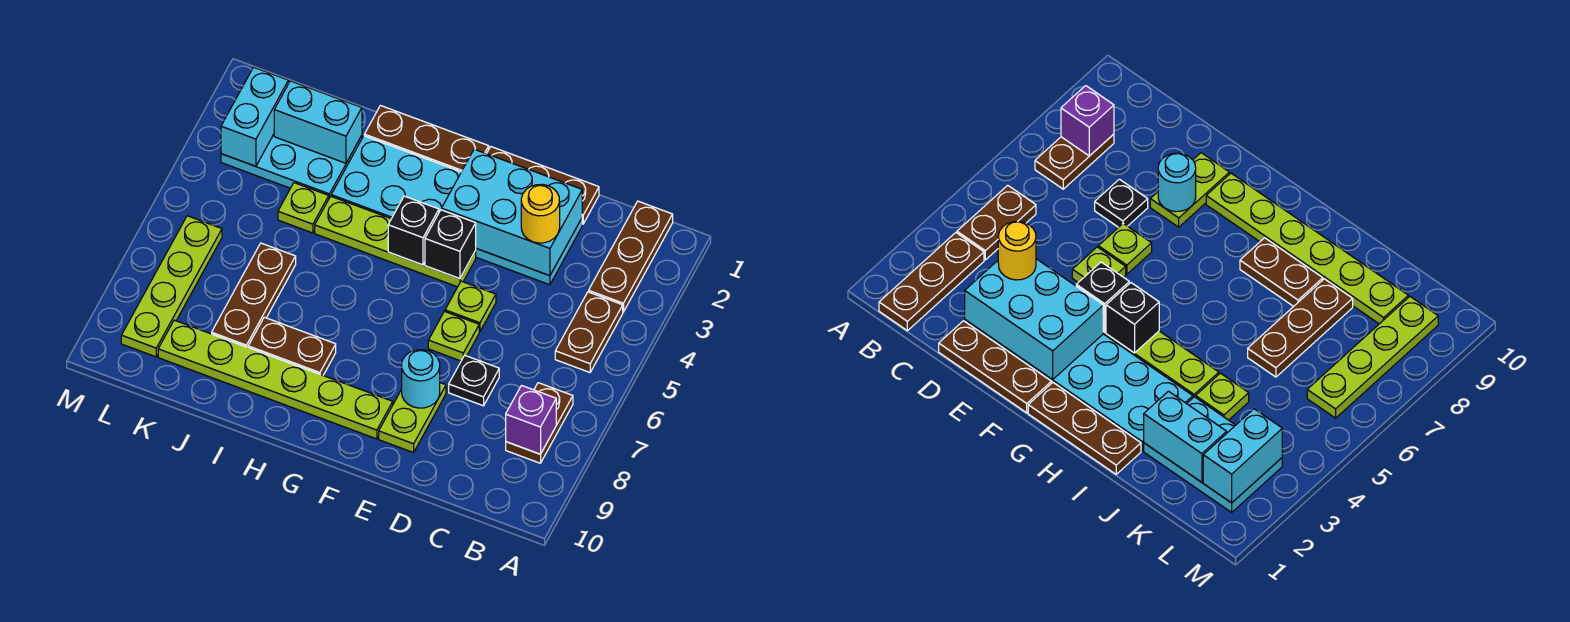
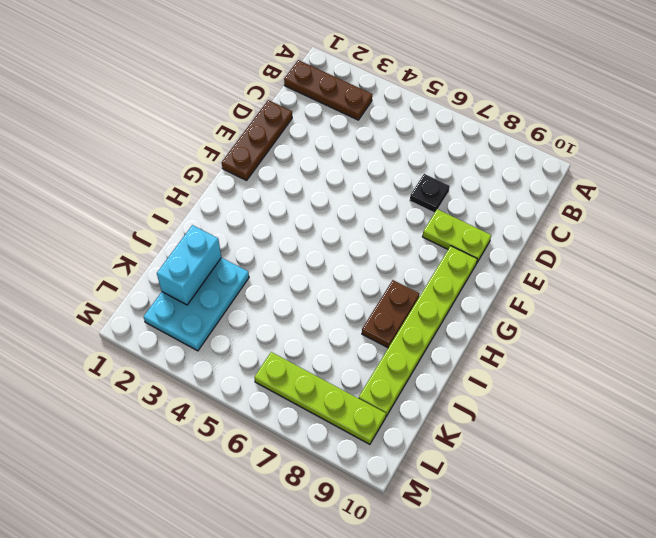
none -> brown plate B4:B5 level 1
none -> brown plate B7:B8 level 1
none -> cyan plate D2:I3 level 1

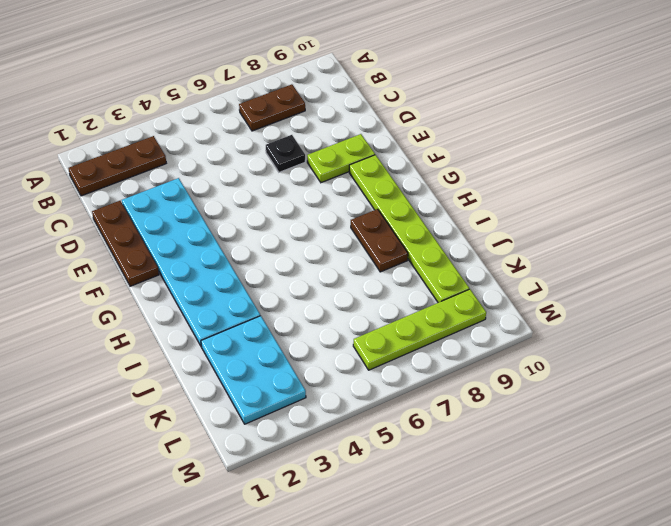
none -> brown plate B4:B5 level 1
none -> lime plate E5 level 1
none -> lime plate E6 level 1

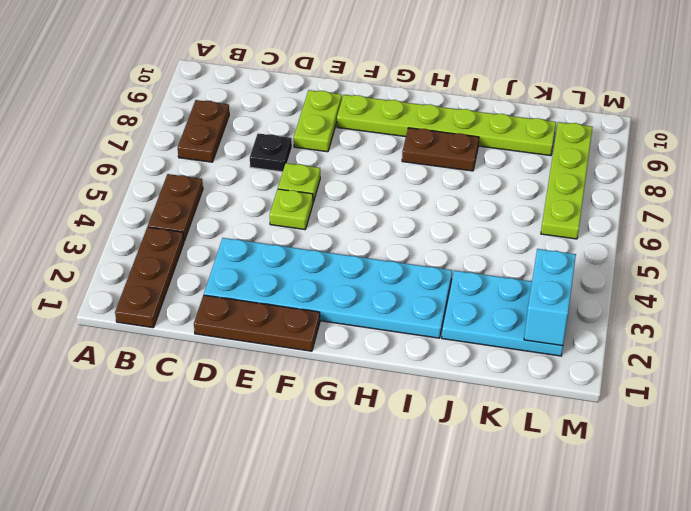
none -> lime plate F4:I4 level 1
none -> brown plate G1:I1 level 1
none -> lime plate J4 level 1

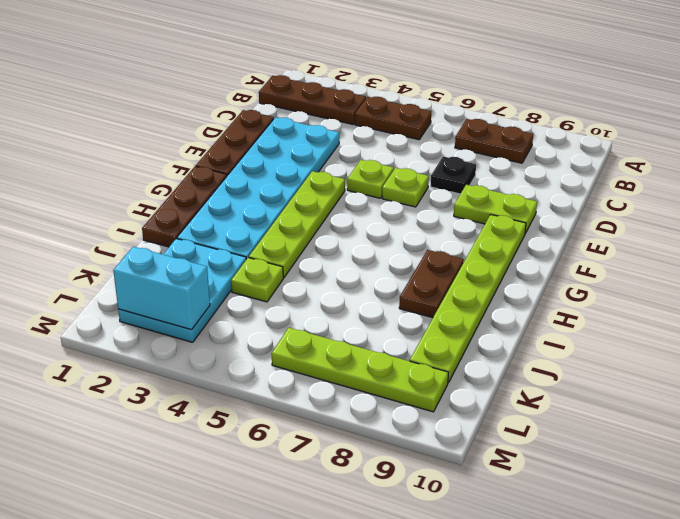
none -> brown plate J6:J8 level 1
none -> purple brick B8 level 2
none -> cyan brick D2:F3 level 2

